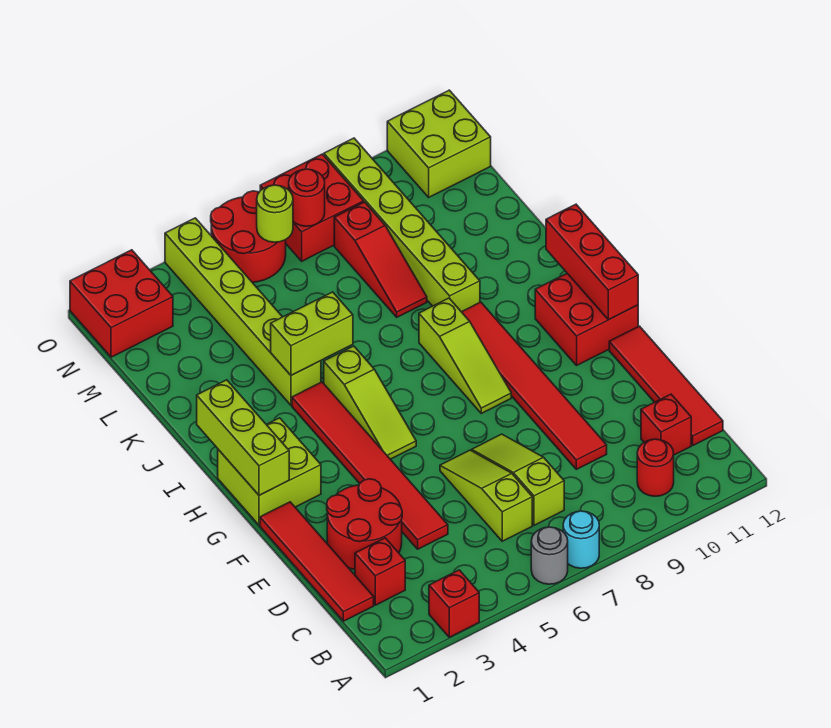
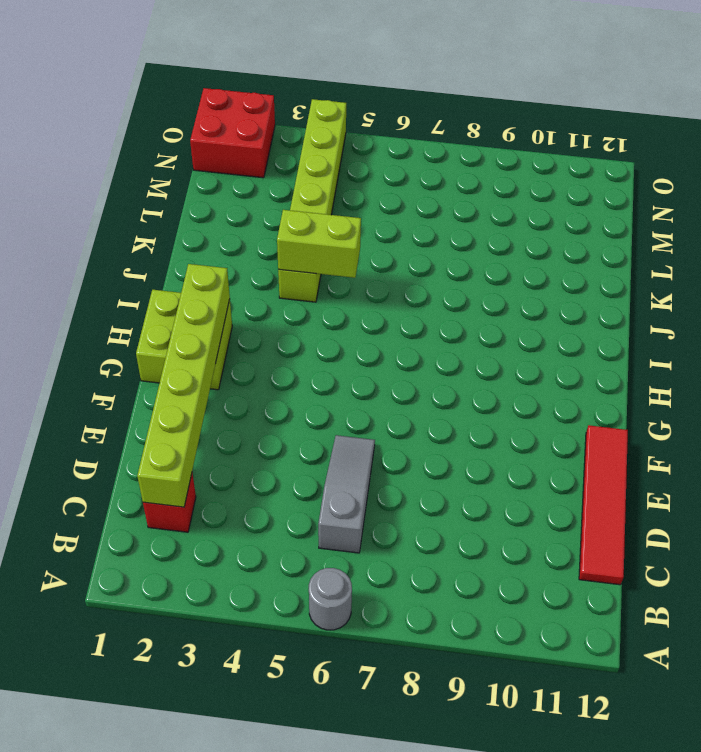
lime brick C2:H2 level 2 -> lime brick J9:O9 level 1
grey slope C6:E6 level 1 top C -> lime slope C6:E6 level 1 top C
none -> red brick A3 level 1
none -> cyan round brick A7 level 1
none -> red round brick B10 level 1

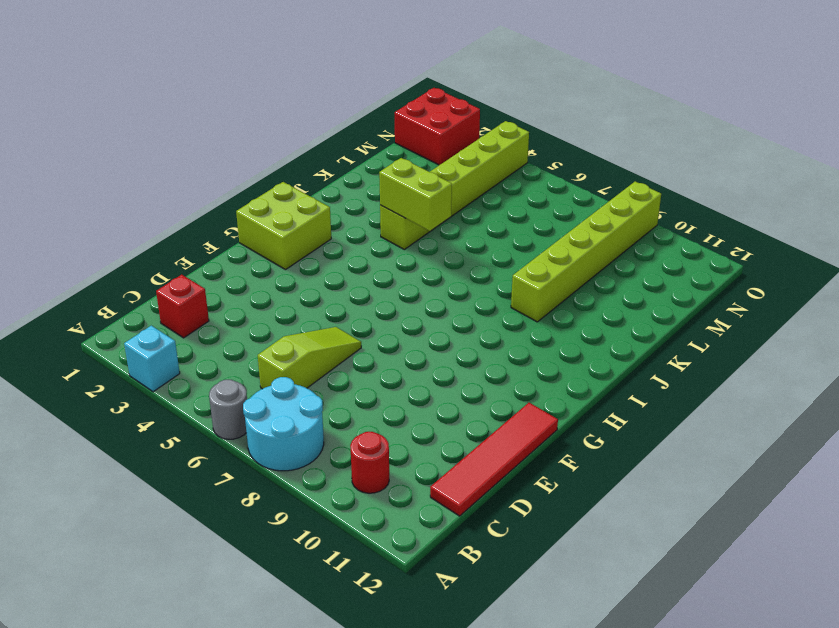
cyan brick A3 level 1 -> red brick A3 level 1
cyan round brick A7:B8 level 1 -> cyan round brick A7 level 1
none -> red tile C1:F1 level 1
none -> lime slope C7:E7 level 1 top C
none -> red brick C11 level 1

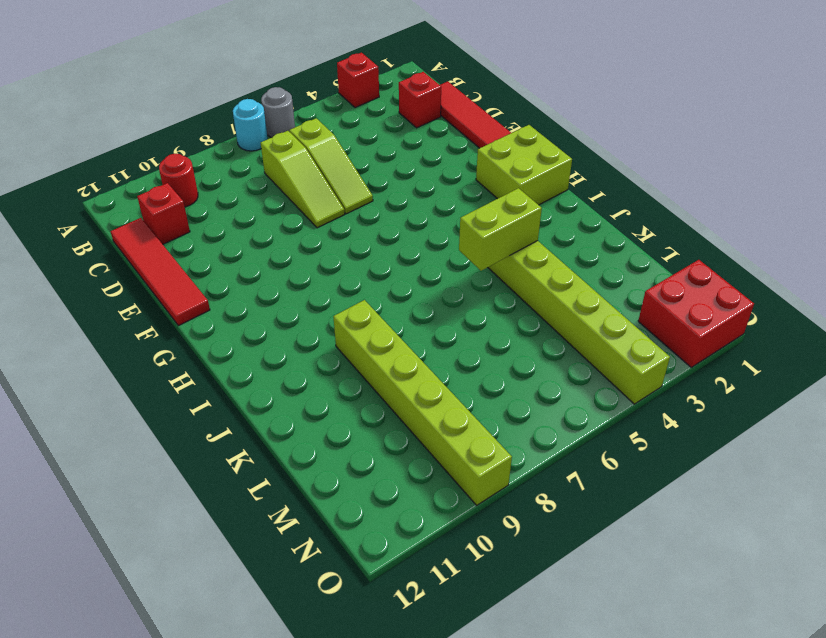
none -> red round brick D2:E3 level 1
none -> red tile D4:I4 level 1
none -> red tile D9:I9 level 1

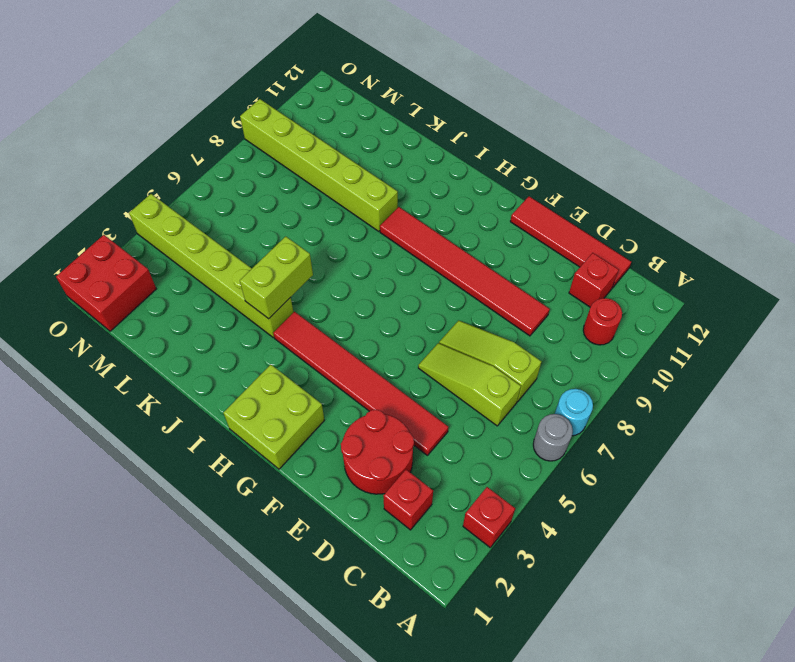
none -> red tile C1:F1 level 1
none -> lime slope G5:I5 level 1 top I
none -> lime slope G8:I8 level 1 top I

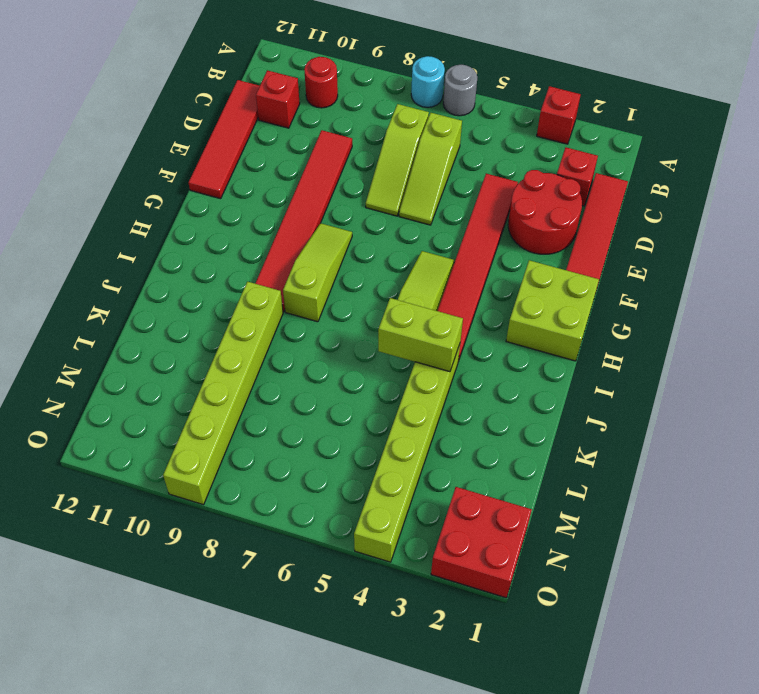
none -> red brick G11:H12 level 1
none -> red slope K8:M8 level 1 top M
none -> red round brick N5:O6 level 1

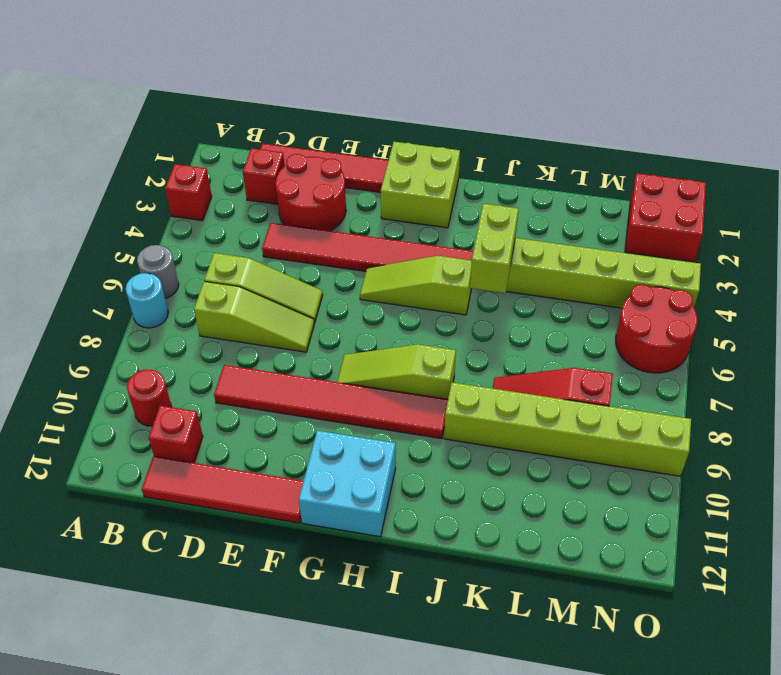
cyan brick G11:H12 level 1 -> red brick G11:H12 level 1
none -> red brick N7:O8 level 1
none -> lime brick N11:O12 level 1
none -> lime brick G1:I1 level 2

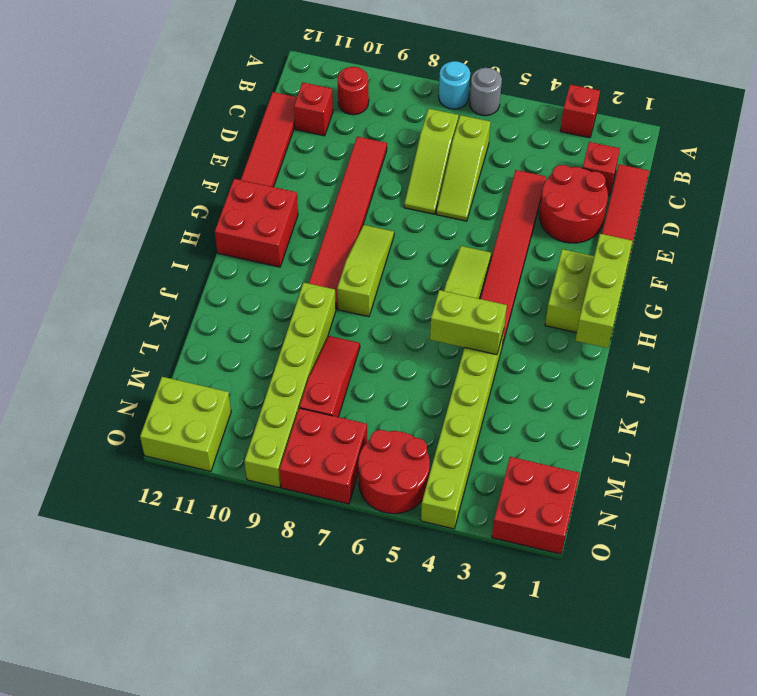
none -> red brick G12:I12 level 2
none -> lime round brick N6 level 2
none -> red round brick N7 level 2

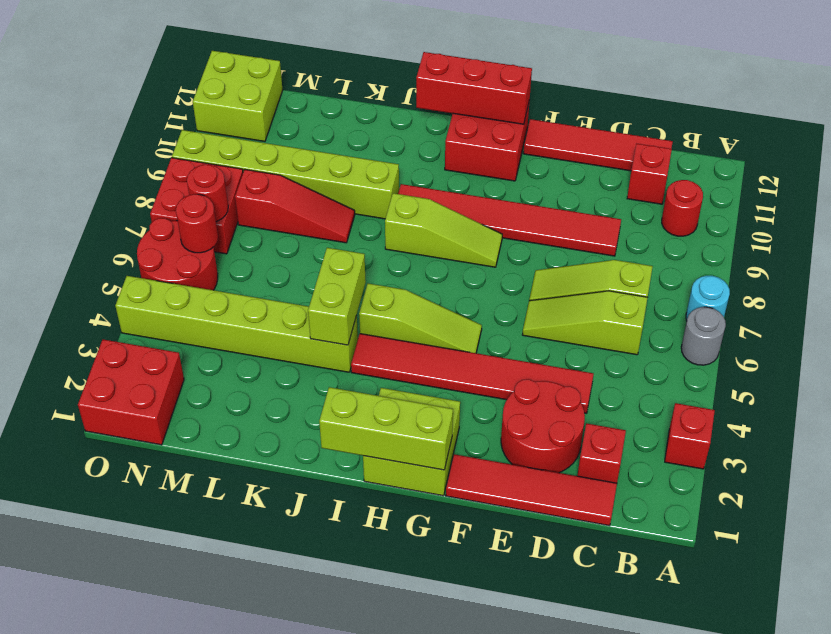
red round brick N6 level 2 -> lime round brick N6 level 2

